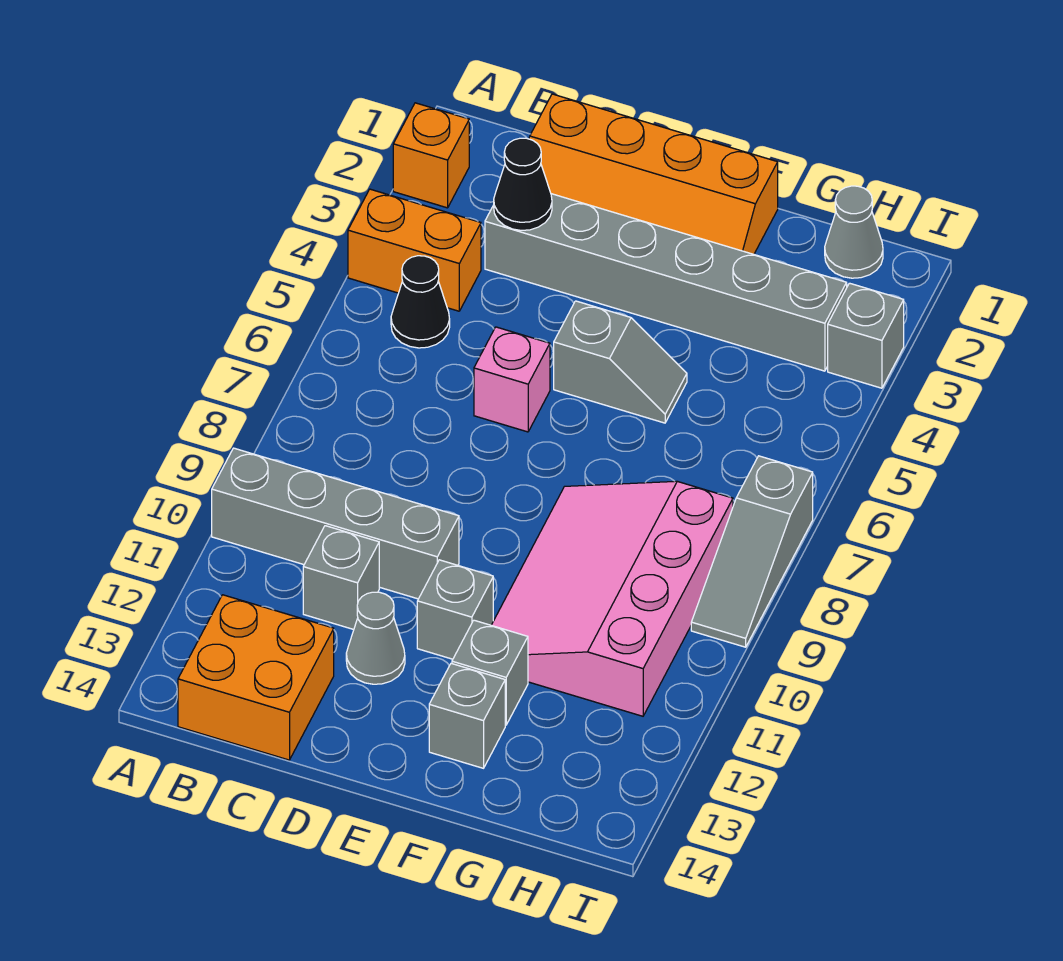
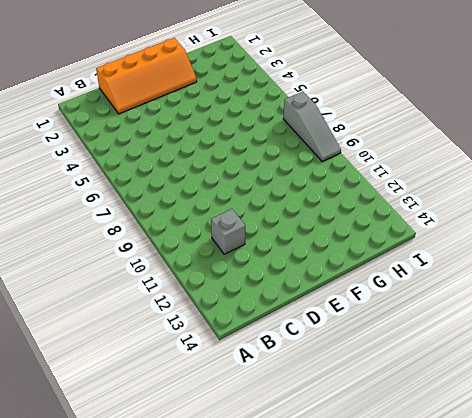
none -> orange brick A2 level 1
none -> orange brick A4:B4 level 1
none -> grey brick A10:D10 level 1

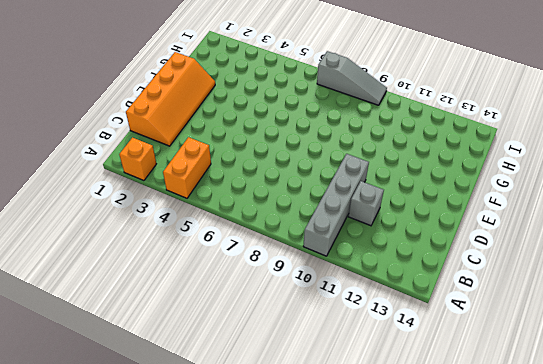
none -> black cone B5 level 1
none -> orange brick B13:C14 level 1
none -> grey brick C3:H3 level 1

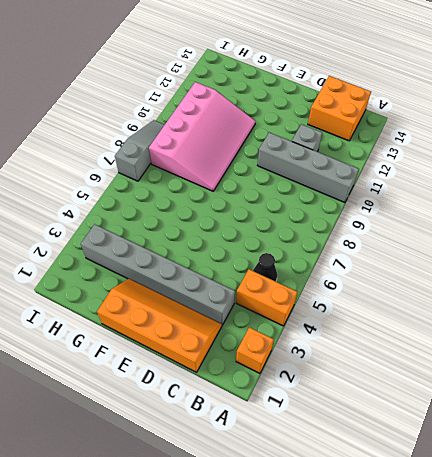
none -> pink brick D6 level 1
none -> grey cone D12 level 1
none -> grey slope E5:F5 level 1 top E

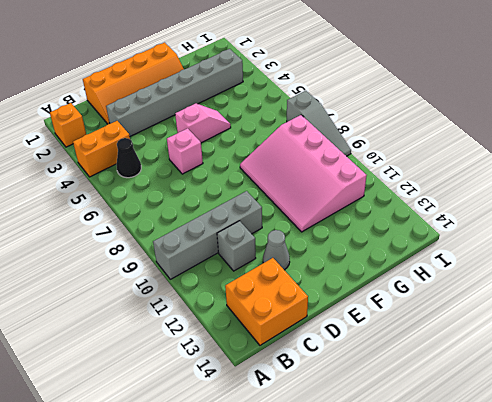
pink slope E5:F5 level 1 top E -> grey slope E5:F5 level 1 top E
none -> grey brick E11 level 1
none -> grey brick F12 level 1
none -> grey brick F13 level 1

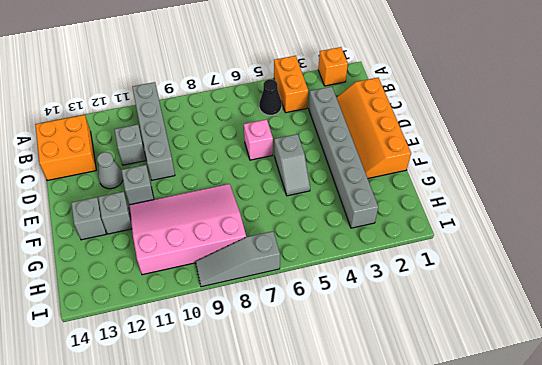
none -> grey cone H1 level 1
none -> grey brick I3 level 1
none -> black cone C3 level 2

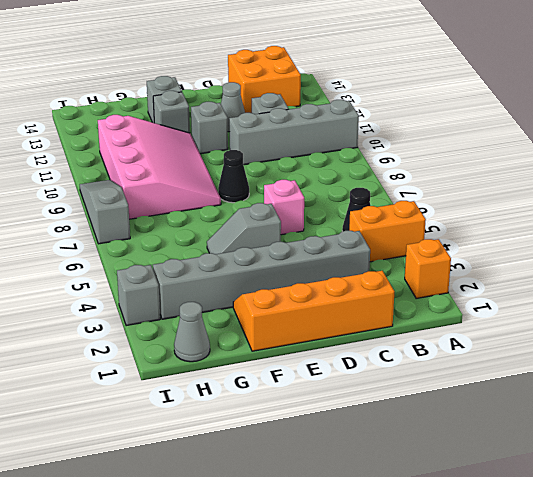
black cone E8 level 1 -> black cone C3 level 2

